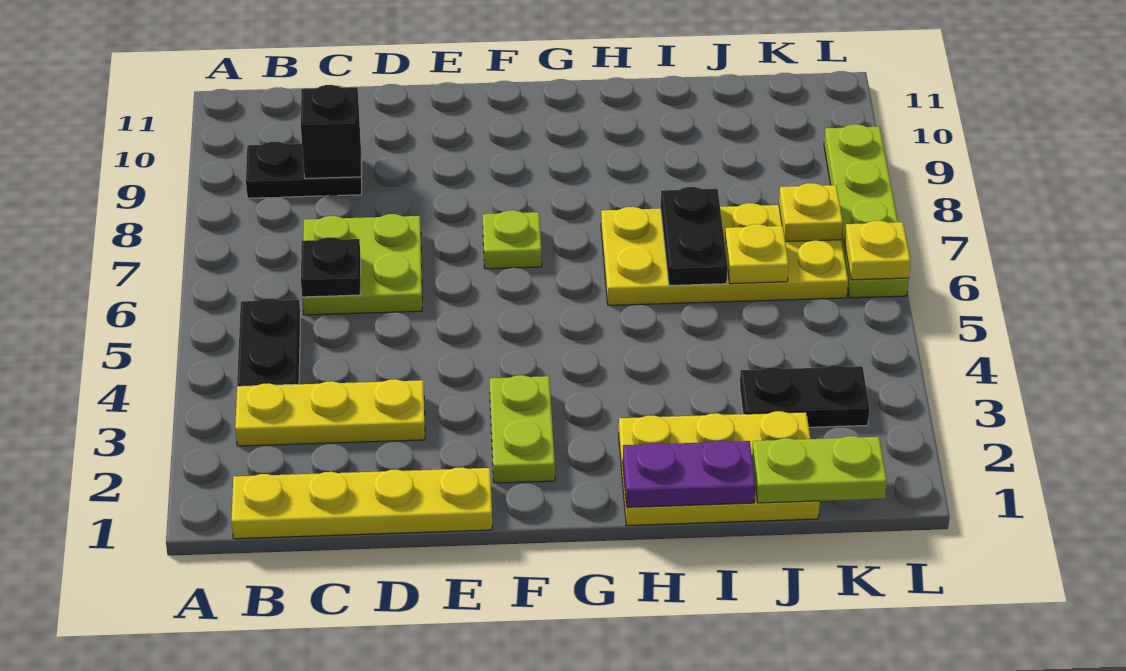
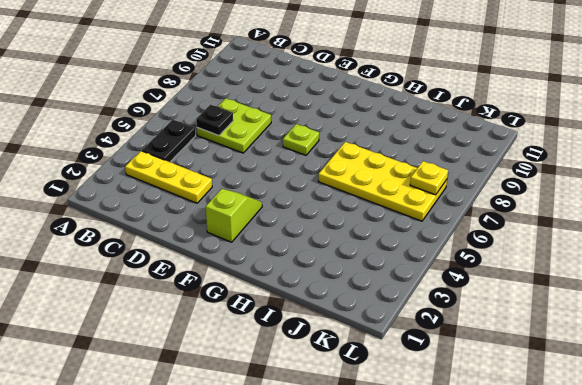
lime slope F2:F3 level 1 top 2 -> lime plate F2:F3 level 1
none -> yellow plate B1:E1 level 1
none -> black plate B9:C9 level 1
none -> yellow plate H1:J2 level 1

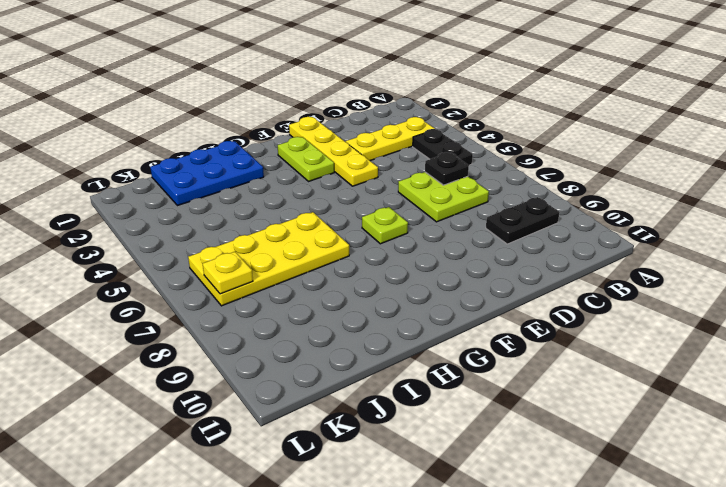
yellow plate E1:E4 level 1 -> yellow plate B1:E1 level 1
blue plate H1:J2 level 1 -> yellow plate H1:J2 level 1
none -> black plate J3:K3 level 1
none -> lime plate L6:L9 level 1
none -> black brick C9 level 2

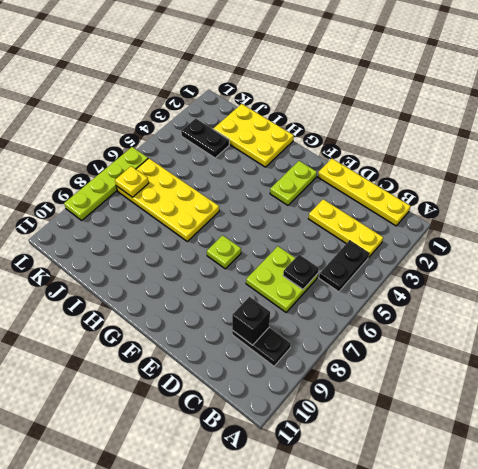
none -> purple plate H1:I1 level 2
none -> black plate I6:I7 level 2
none -> lime plate J1:K1 level 2

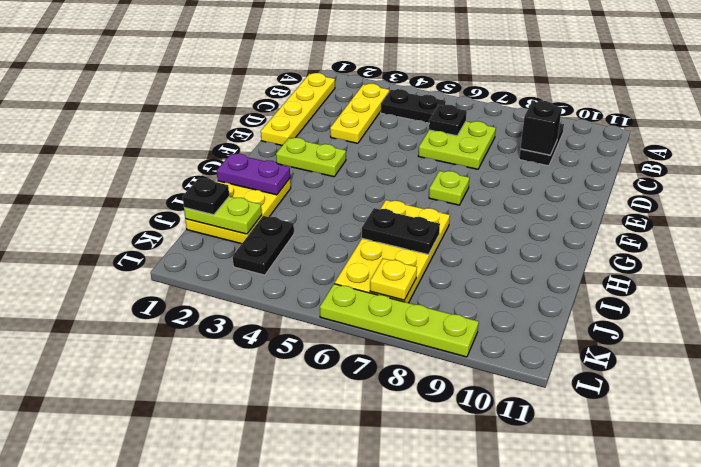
purple plate H1:H2 level 2 -> purple plate H1:I1 level 2
lime plate J1:J2 level 2 -> lime plate J1:K1 level 2
black plate J1 level 3 -> none
none -> yellow plate J6 level 2
none -> yellow plate L6 level 2

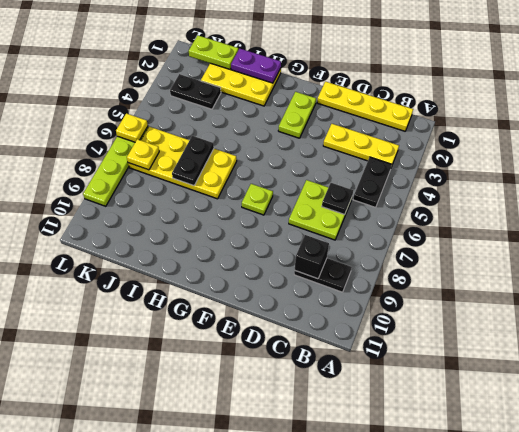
none -> yellow plate J6 level 2

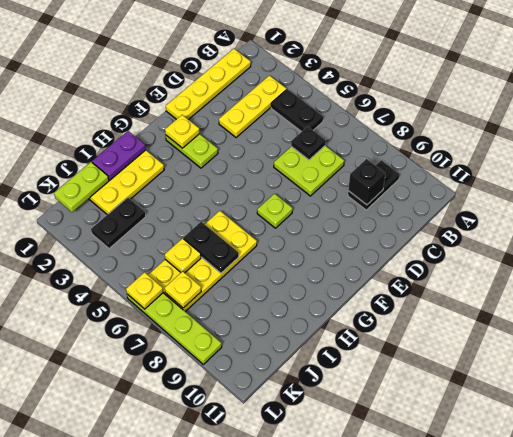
yellow plate F2 level 2 -> none

